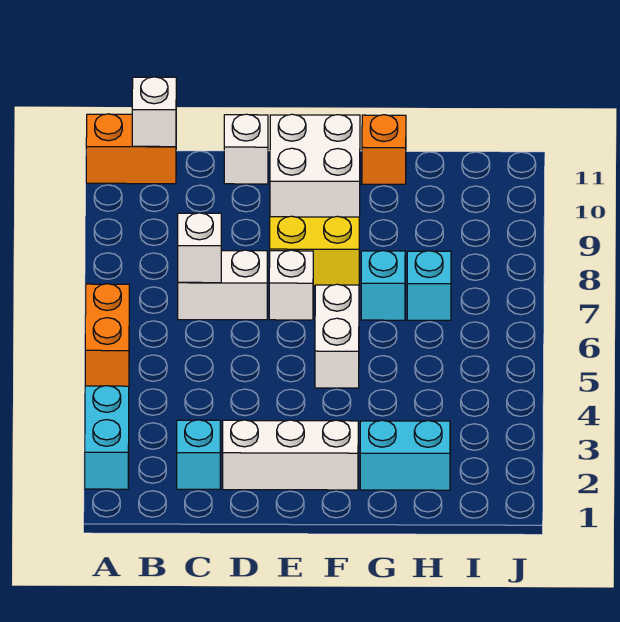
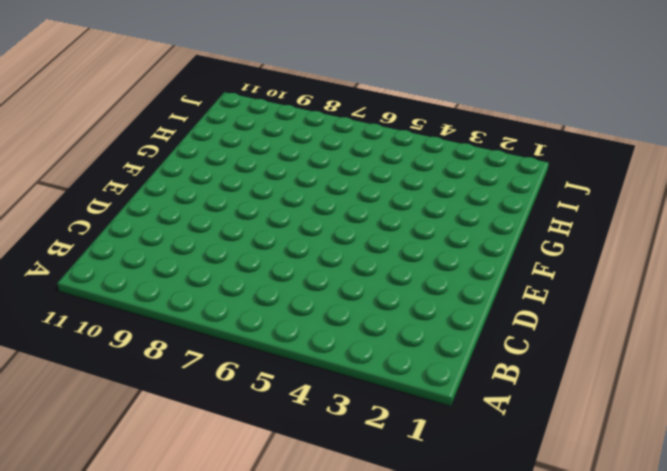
none -> cyan brick A2:A3 level 1
none -> orange brick A5:A6 level 1
none -> orange brick A11:B11 level 1

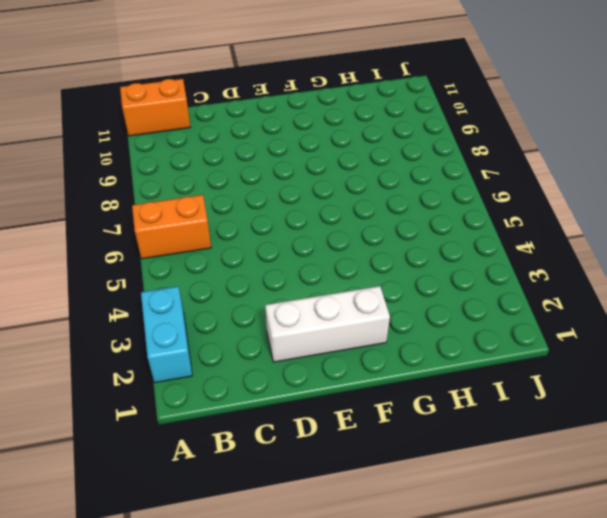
orange brick A6:B6 level 1 -> orange brick A5:A6 level 1
none -> cyan brick C2 level 1
none -> white brick C7:D7 level 1
none -> white brick D11 level 1

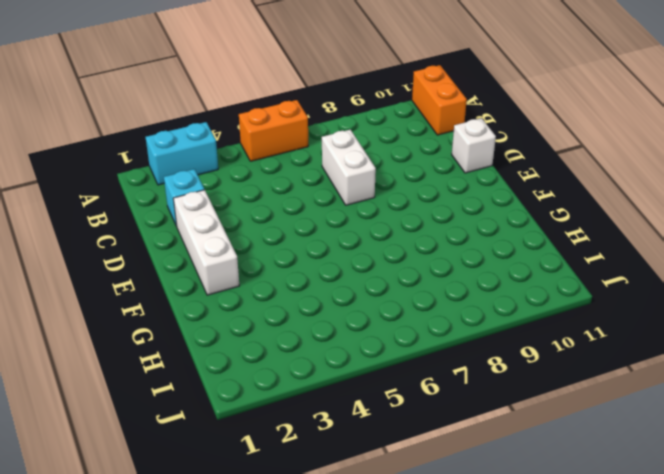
none -> white brick E7 level 1
none -> yellow brick E8:F8 level 1
none -> white brick E10:F11 level 1

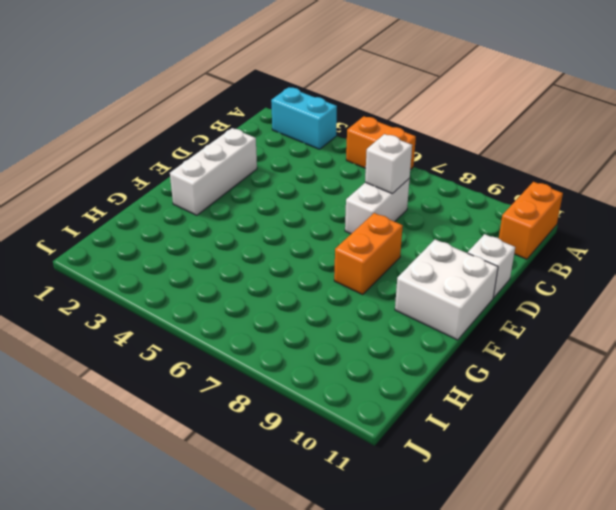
orange brick E8:F8 level 1 -> yellow brick E8:F8 level 1
none -> cyan brick C2 level 1
none -> white brick E7 level 1
none -> white brick F5:F6 level 1

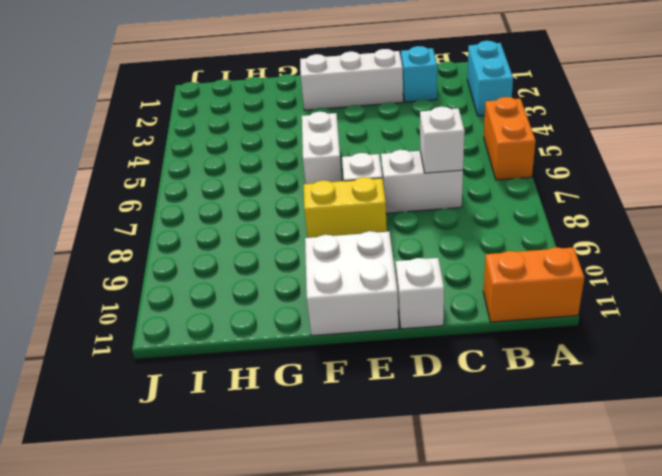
none -> cyan brick G2:H2 level 1
none -> cyan brick G7 level 1
none -> orange brick G11 level 1

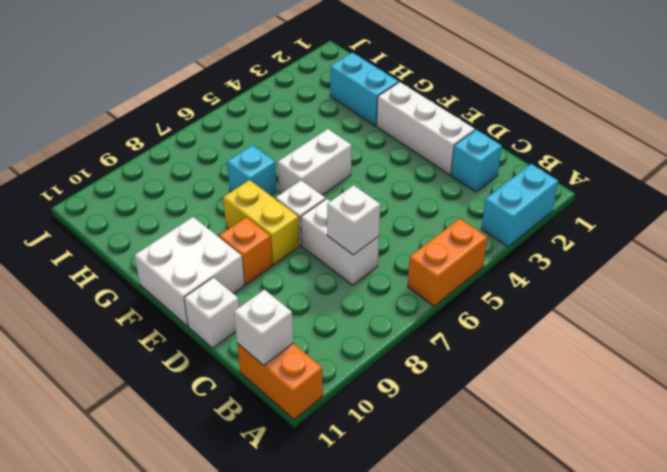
orange brick E9 level 1 -> orange brick G11 level 1
none -> cyan brick H7 level 1

